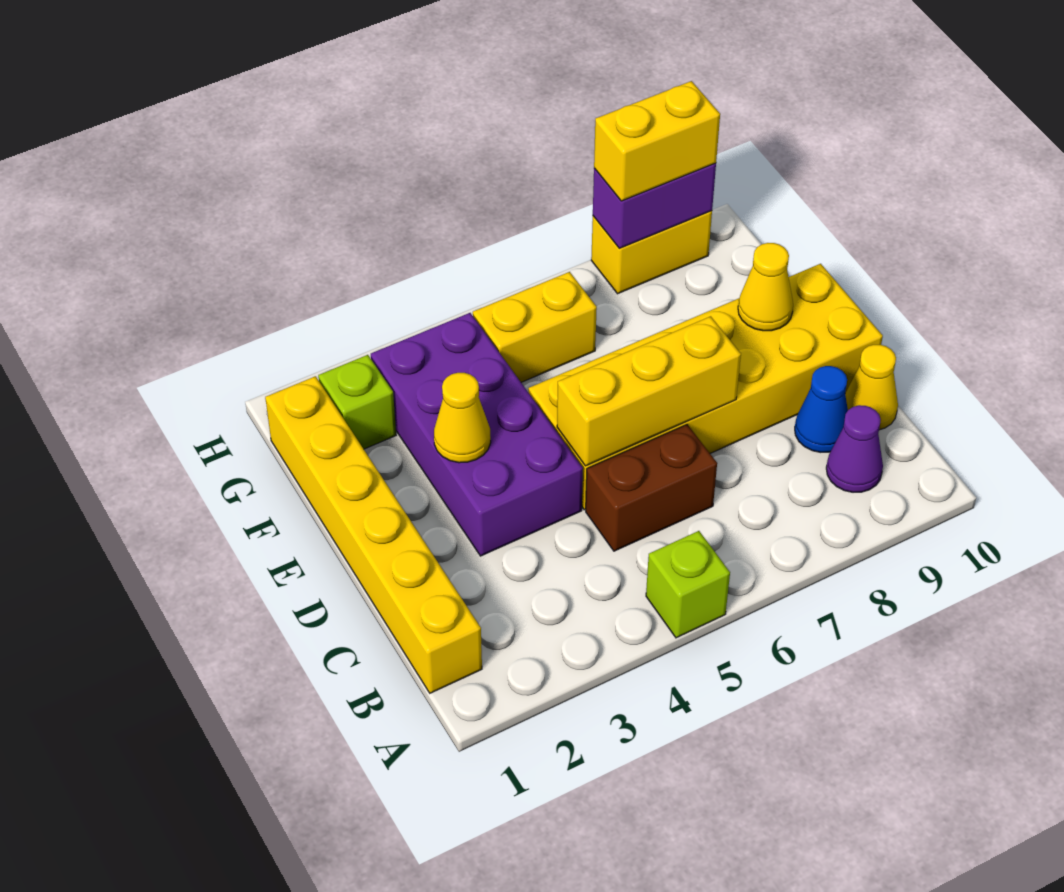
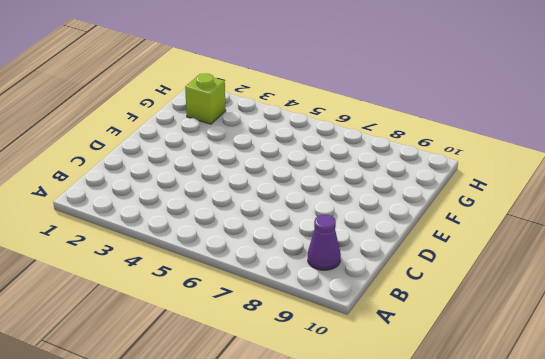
none -> lime brick A5 level 1
none -> yellow brick B1:G1 level 1
none -> brown brick C5:C6 level 1

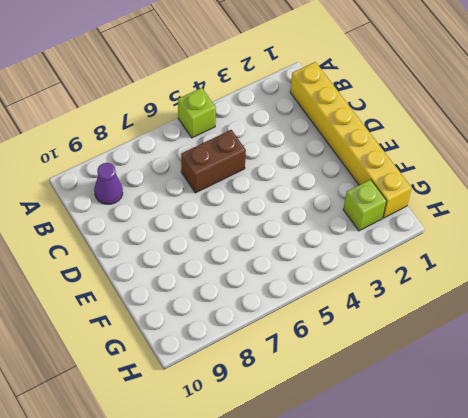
none -> blue cone C9 level 1
none -> yellow cone C10 level 1
none -> purple brick D3:G4 level 1

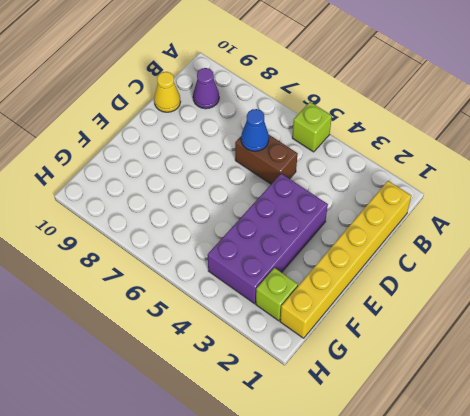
blue cone C6 level 2 -> blue cone C9 level 1
none -> yellow brick D5:E10 level 1
none -> yellow brick G5:G6 level 1
none -> yellow brick H8:H9 level 1

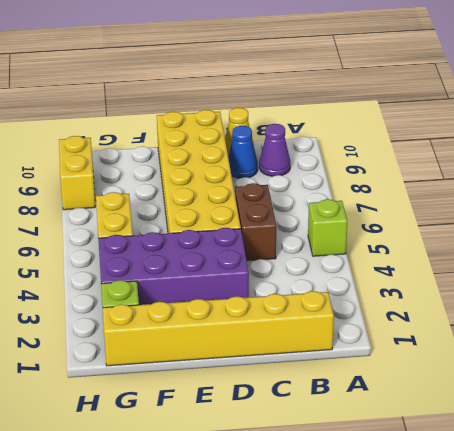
none -> yellow brick D5:D7 level 2
none -> yellow cone E3 level 2
none -> yellow cone E9 level 2

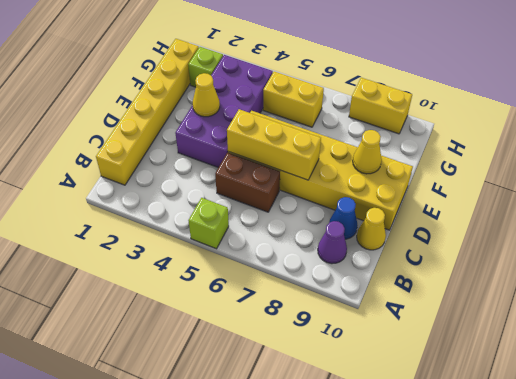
none -> purple brick H8:H9 level 2
none -> yellow brick H8:H9 level 3

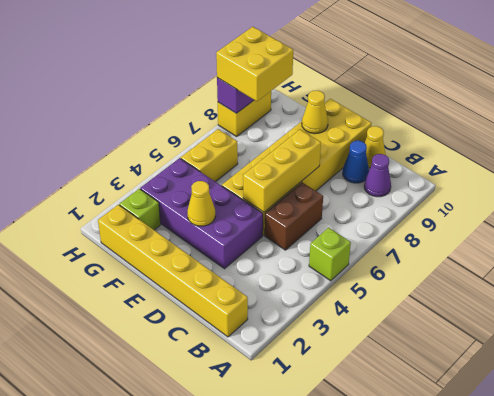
yellow brick G8:H9 level 3 -> yellow brick H8:H9 level 3

